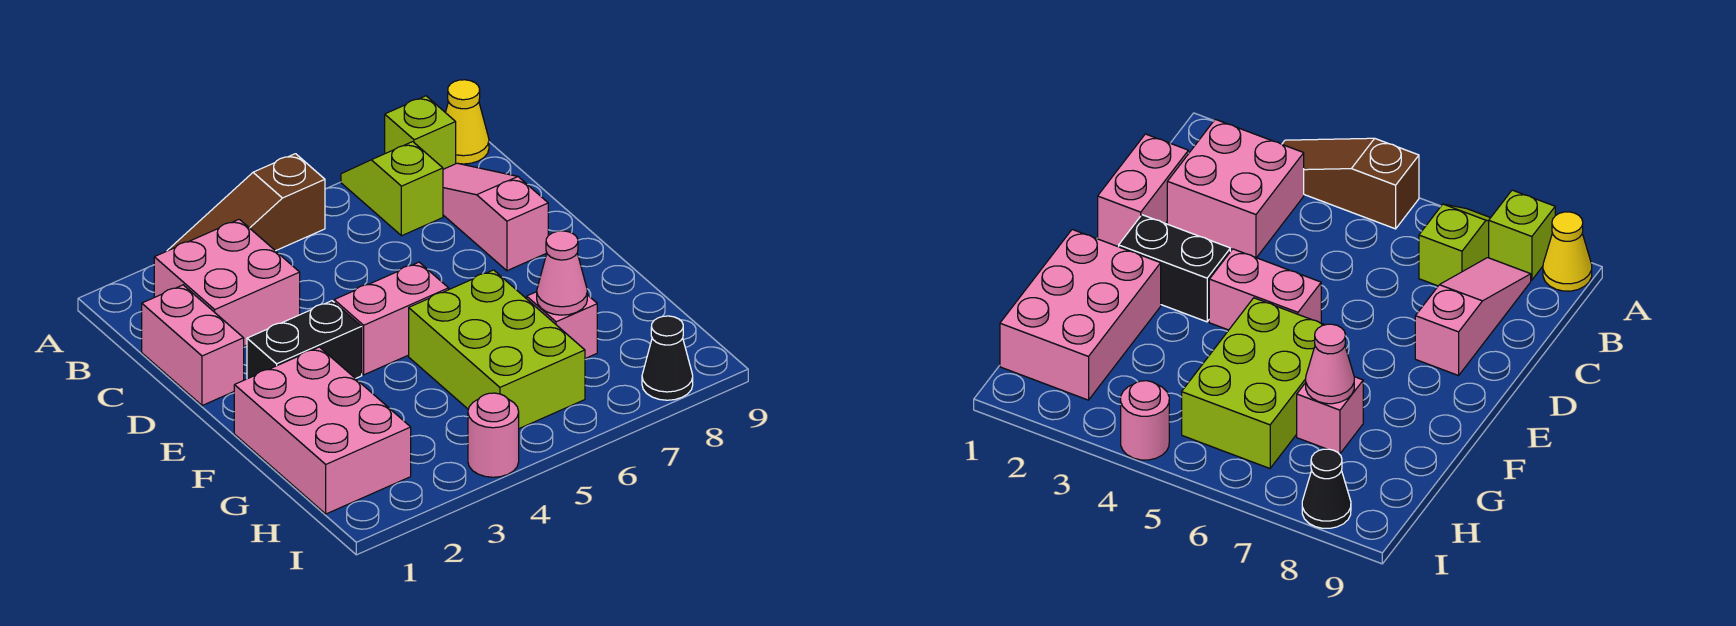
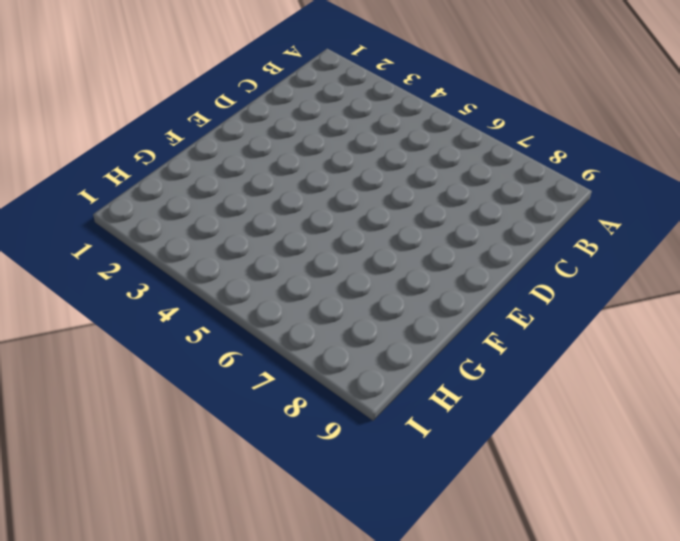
none -> brown slope A3:A5 level 1 top 5
none -> lime slope A7:B7 level 1 top B
none -> lime brick A8 level 1

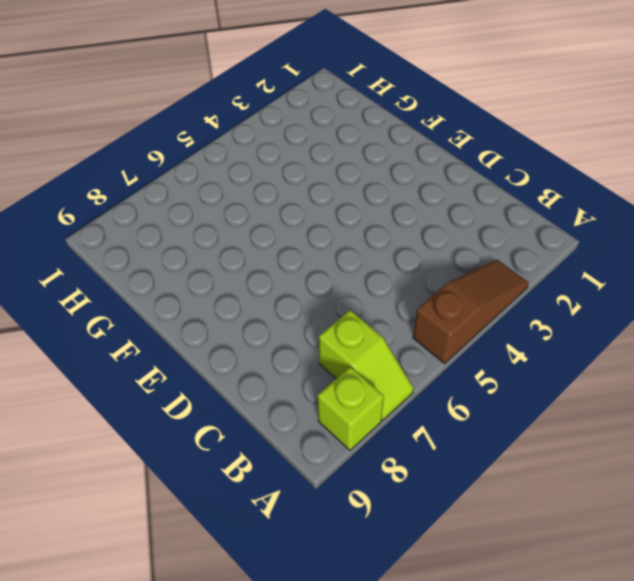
none -> yellow cone A9 level 1
none -> pink brick B2:C3 level 1
none -> pink slope B8:D8 level 1 top D

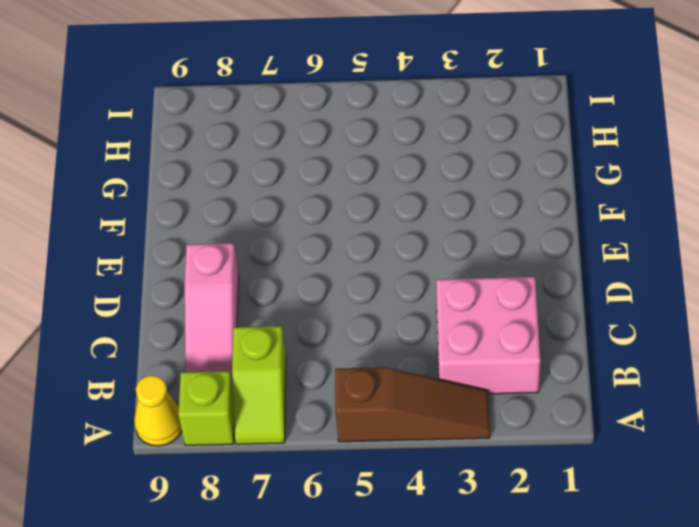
none -> pink brick C1:D1 level 1
none -> black brick E2:E3 level 1
none -> pink brick E4:E5 level 1

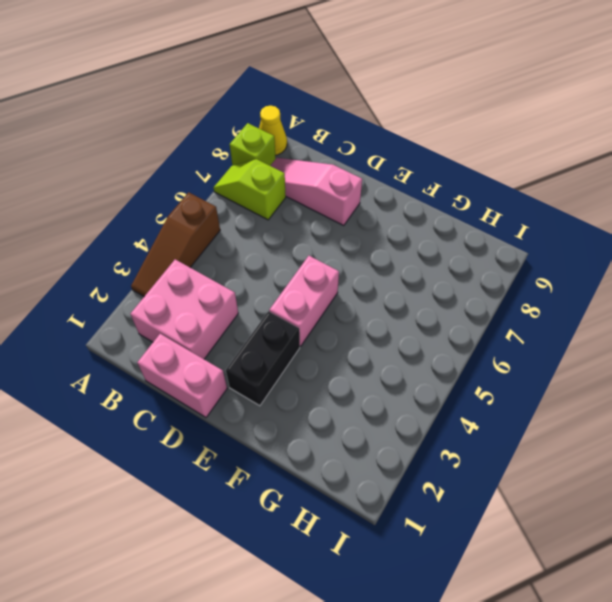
none -> pink brick F1:H2 level 1
none -> lime brick F5:H6 level 1
none -> pink brick G7 level 1

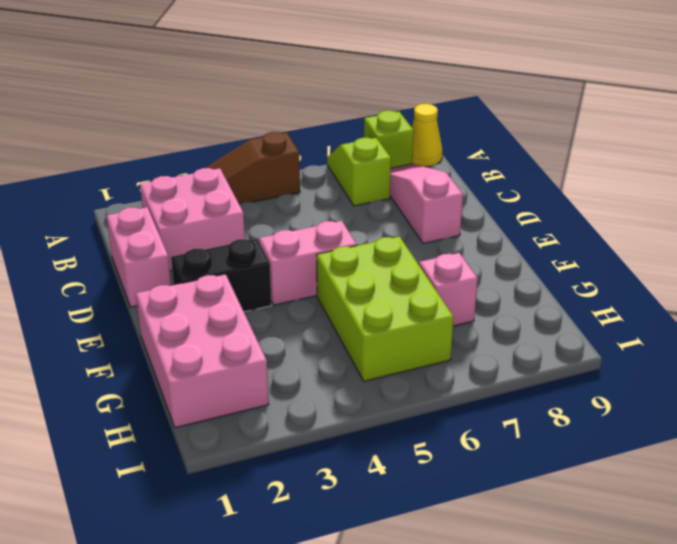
none -> pink round brick I4 level 1
none -> black cone I8 level 1
none -> pink cone G7 level 2

